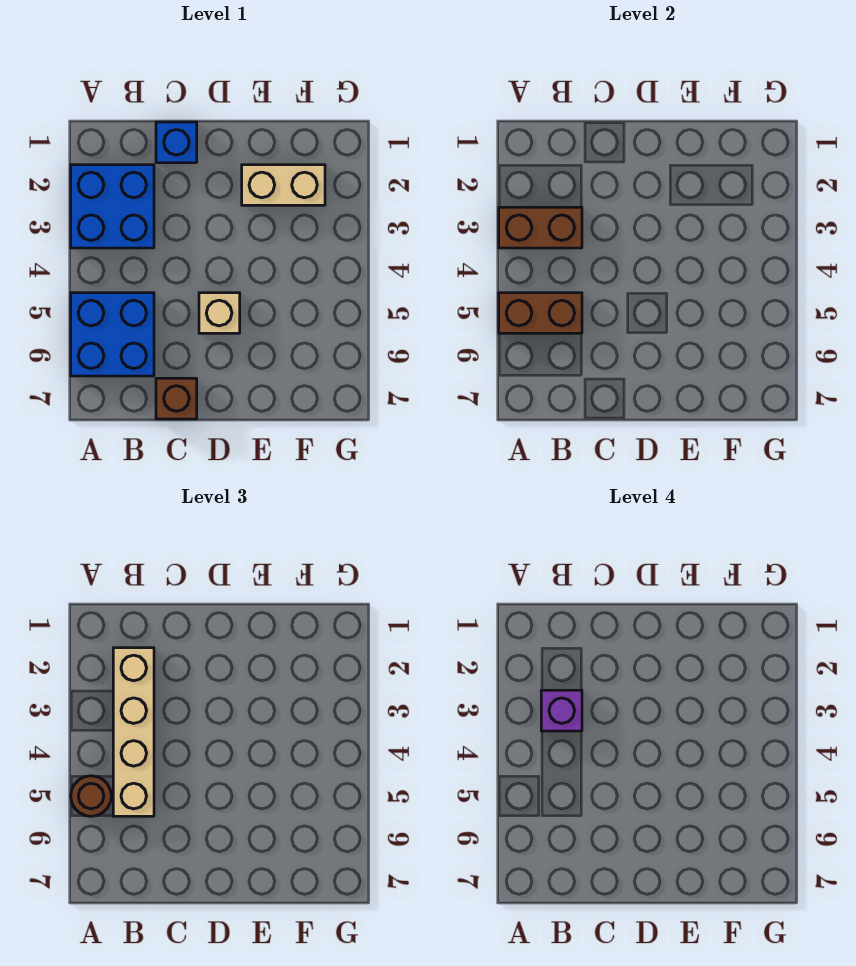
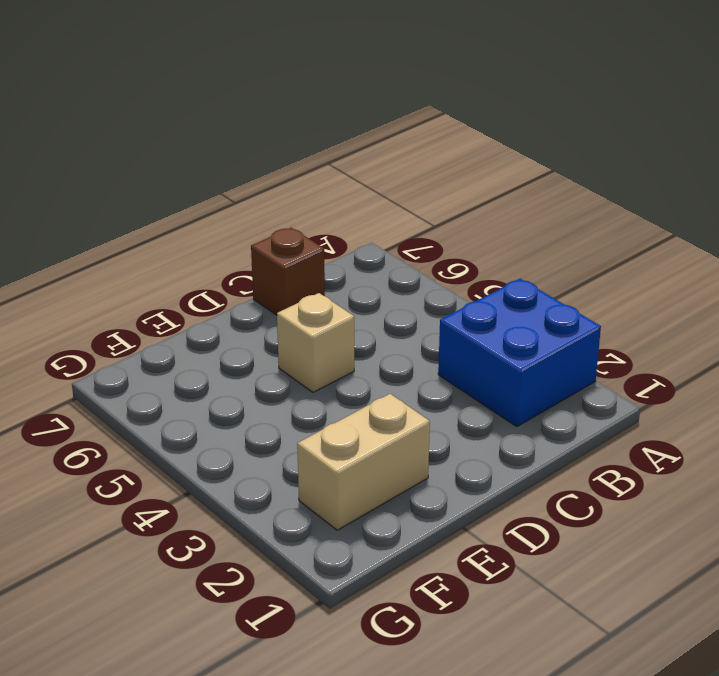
none -> blue brick A5:B6 level 1
none -> blue brick C1 level 1

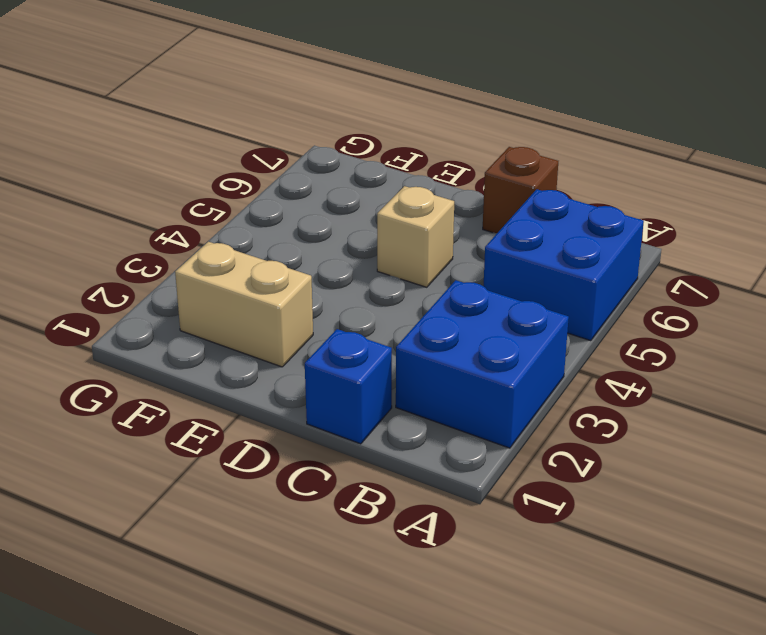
none -> brown brick A3:B3 level 2
none -> brown brick A5:B5 level 2

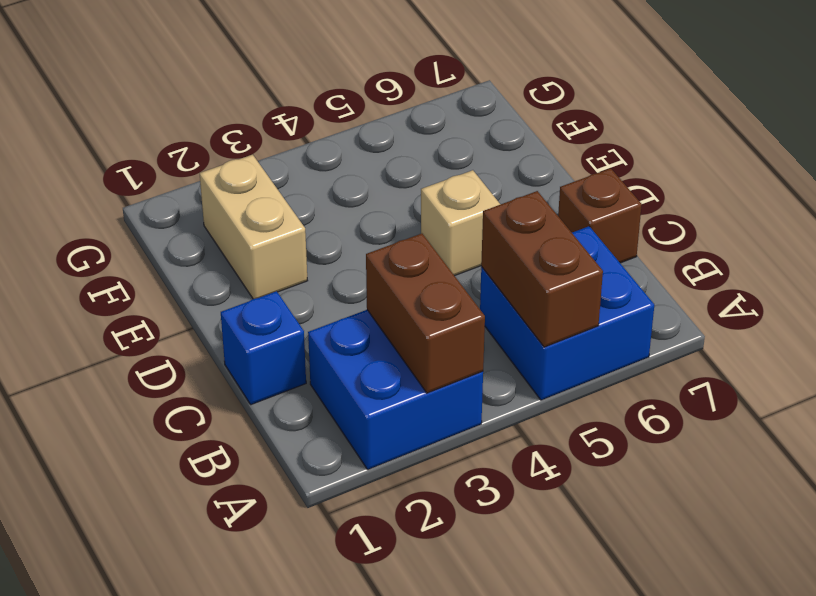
none -> brown round brick A5 level 3
none -> tan brick B2:B5 level 3

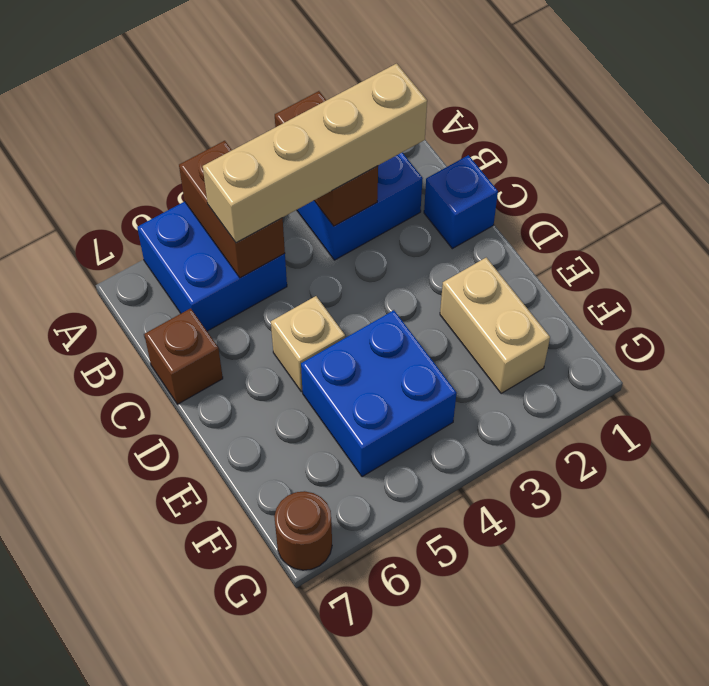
blue brick E4:F5 level 1 -> none
brown round brick G7 level 1 -> brown round brick A5 level 3
none -> purple brick B3 level 4

